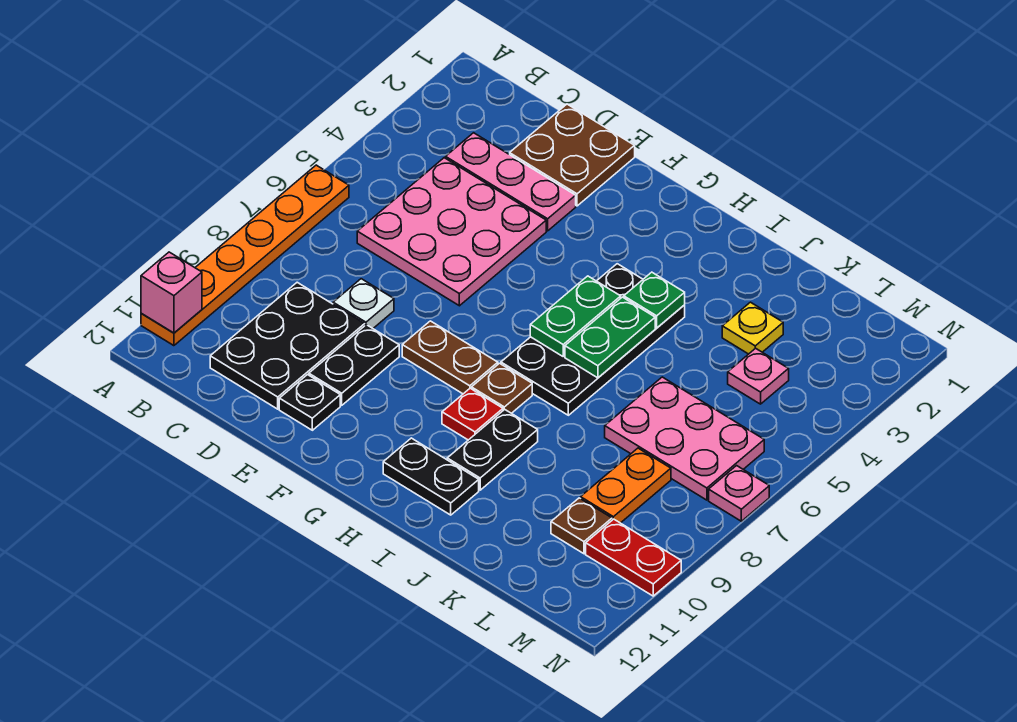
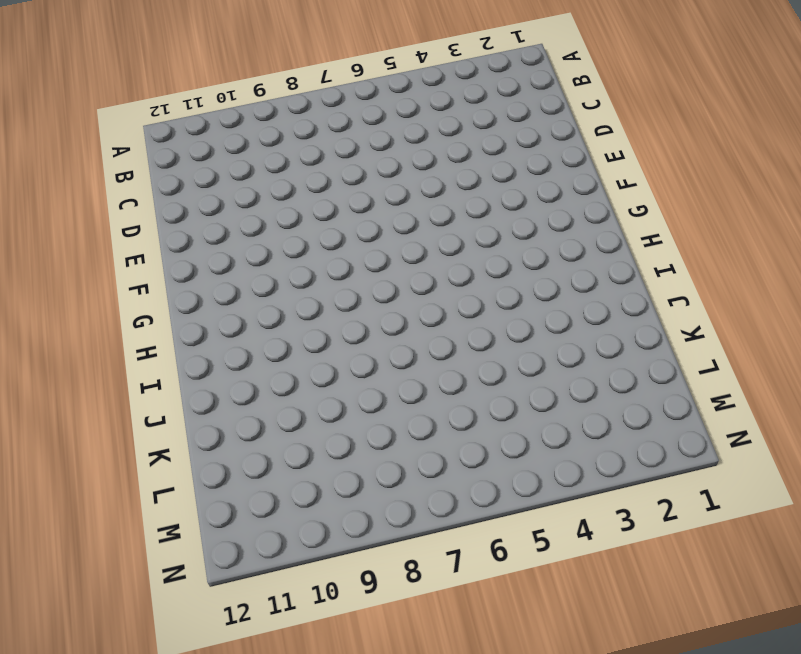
none -> orange plate A6:A11 level 1
none -> pink plate C3:E3 level 1
none -> pink plate C4:E6 level 1

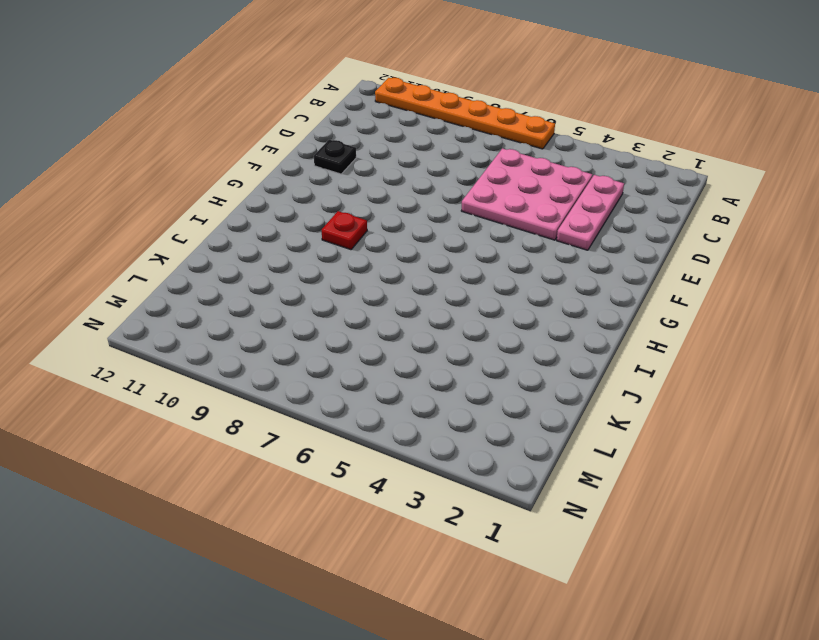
none -> black plate C9:D11 level 1
none -> brown plate D1:E2 level 1
none -> white plate D8 level 1

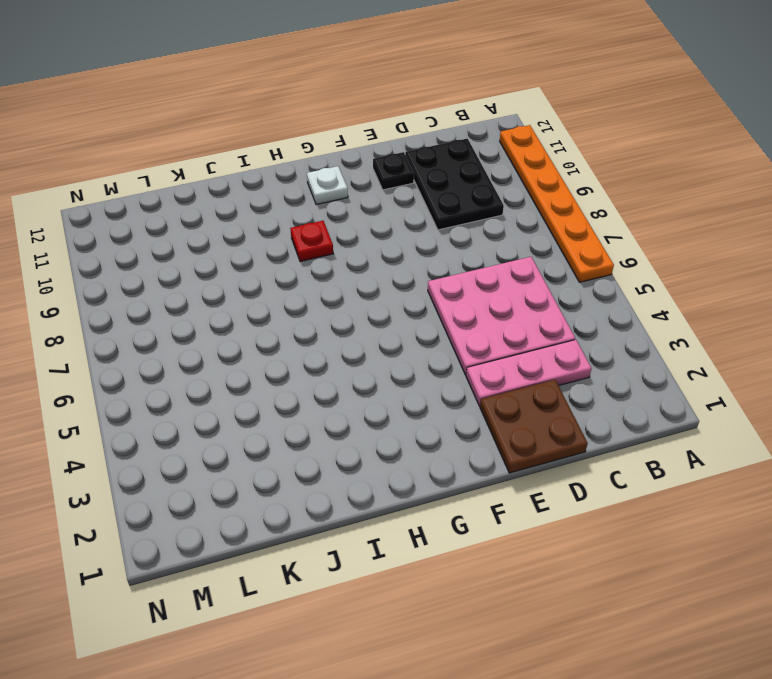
white plate G11 level 1 -> white plate D8 level 1
none -> black plate E9:E10 level 1
none -> brown plate F8:G8 level 1
none -> black plate H4:I7 level 1

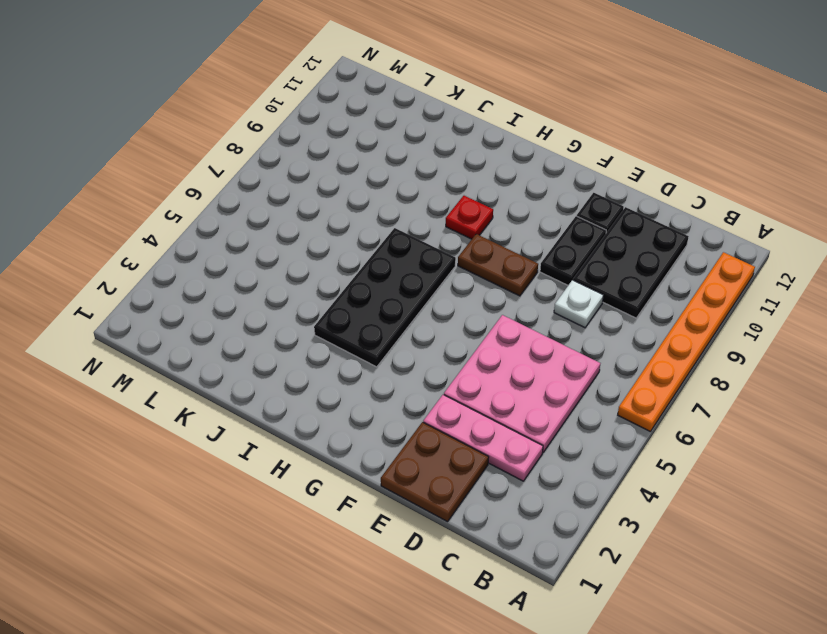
none -> brown plate H8 level 1
none -> black plate H11:I11 level 1
none -> black plate I9:I10 level 1

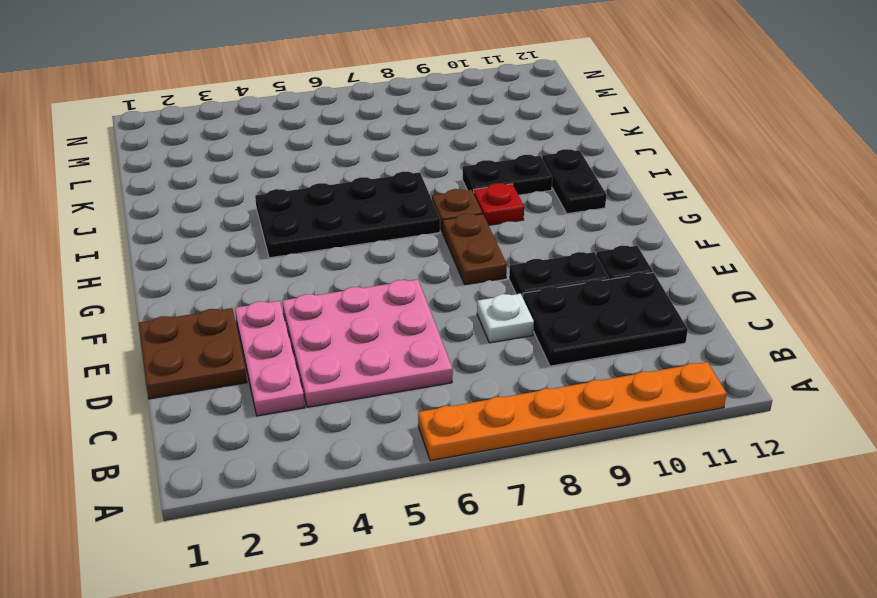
none -> yellow plate K3 level 1
none -> pink plate K6:M7 level 1
none -> pink plate L4 level 1

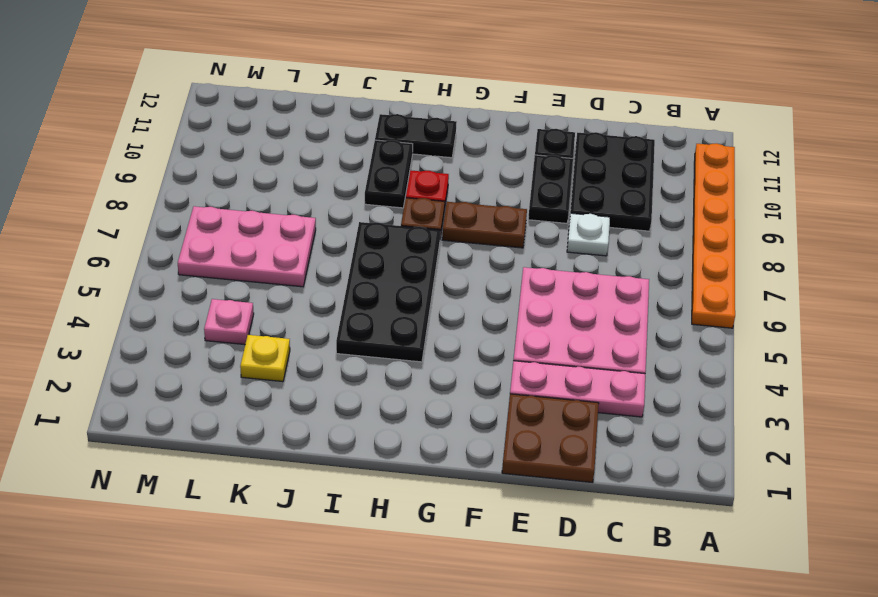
none -> orange plate L8:L9 level 1
none -> brown plate L10 level 1
none -> red plate M10:N10 level 1

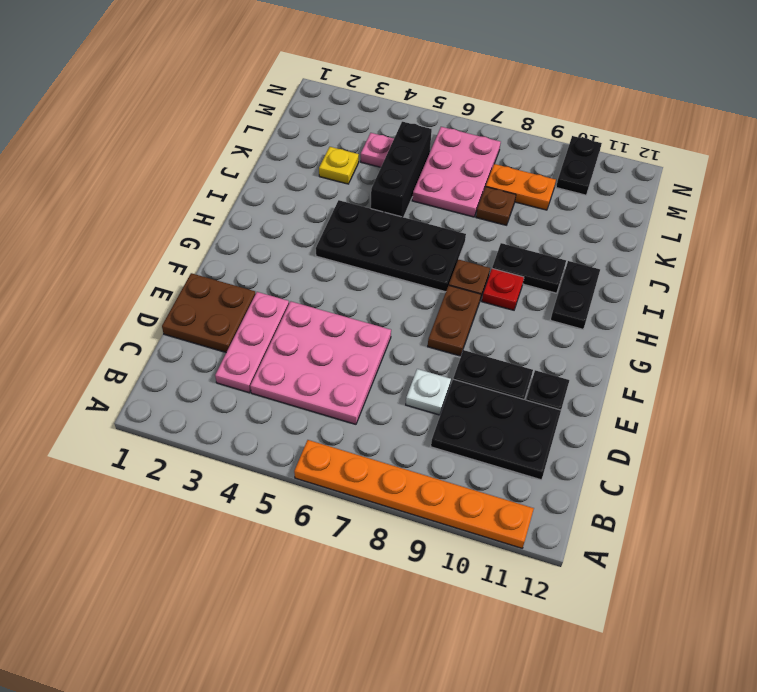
black brick J5:L5 level 1 -> none
brown plate K8 level 1 -> brown plate L10 level 1
black plate M10:N10 level 1 -> red plate M10:N10 level 1
none -> pink plate N7 level 1
none -> pink brick A11 level 2
none -> green plate H5:H6 level 2

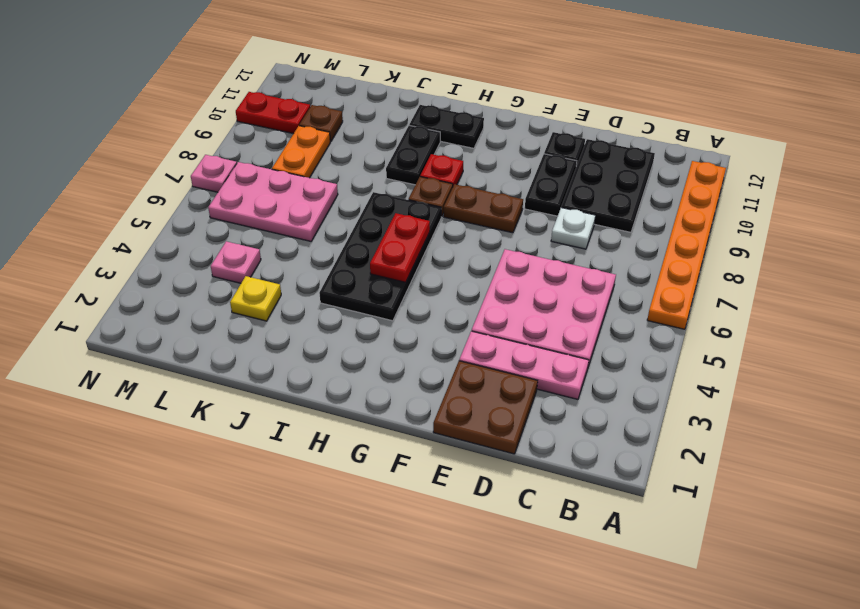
red plate H5:H6 level 2 -> green plate H5:H6 level 2
none -> pink brick A11 level 2
none -> green plate I4 level 2
none -> green plate I5:I6 level 2

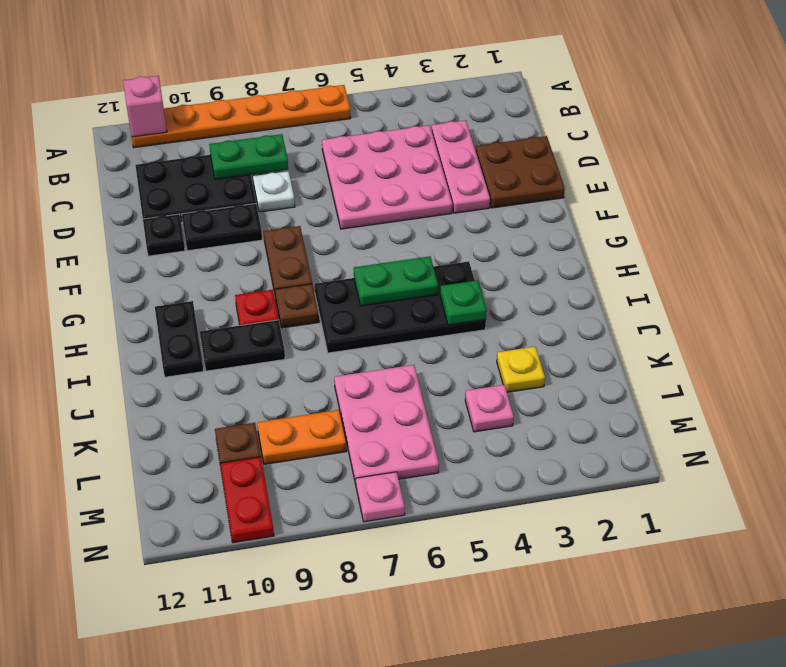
green plate C8:C9 level 2 -> green plate I5:I6 level 2

